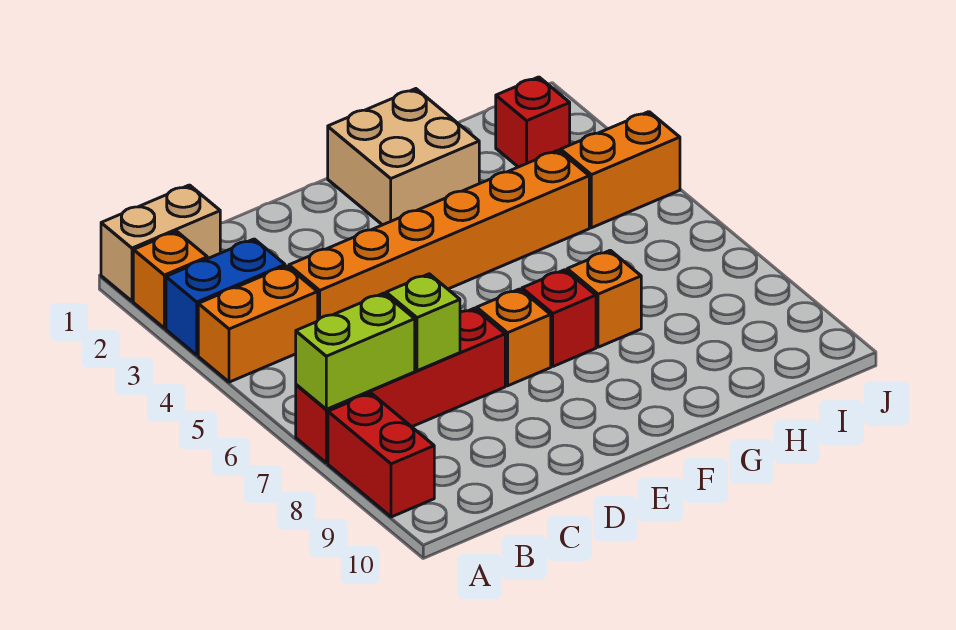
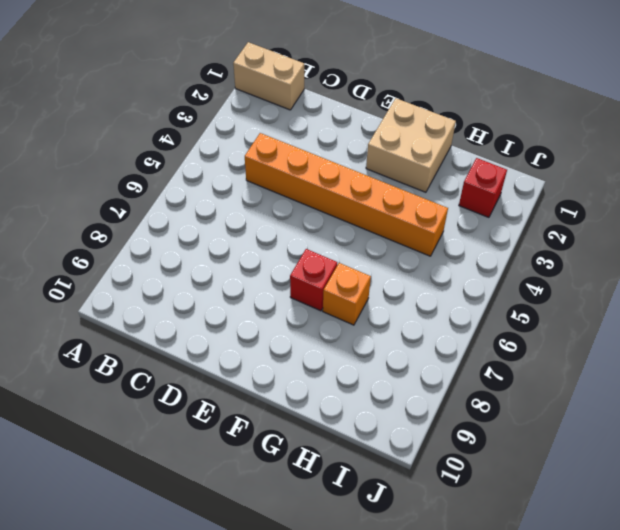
none -> orange brick A2 level 1
none -> blue brick A3:B3 level 1
none -> orange brick A4:B4 level 1

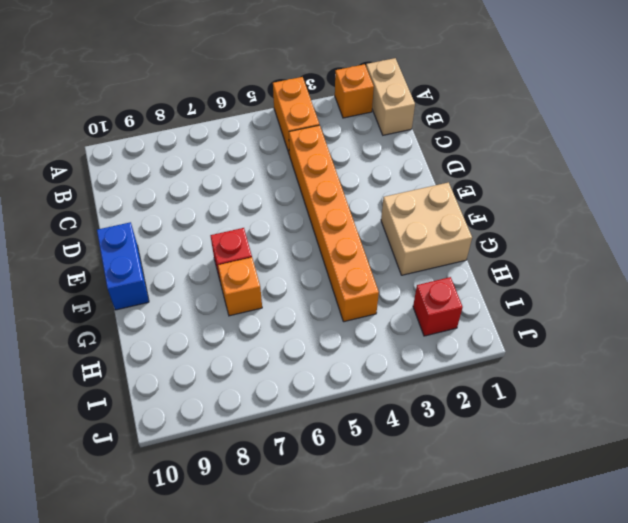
blue brick E10:F10 level 1 -> blue brick A3:B3 level 1
none -> red brick A7:D7 level 1
none -> red brick A8:A9 level 1
none -> orange brick E7 level 1

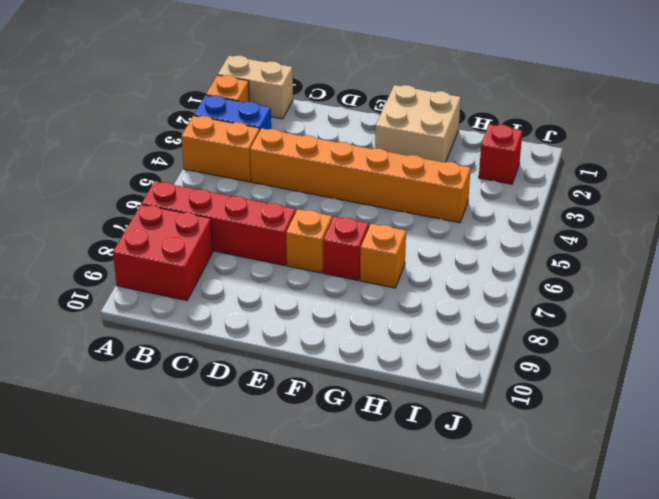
red brick A8:B9 level 1 -> red brick A8:A9 level 1
none -> orange brick I4:J4 level 1
none -> lime brick A7:B7 level 2
none -> lime brick C7 level 2

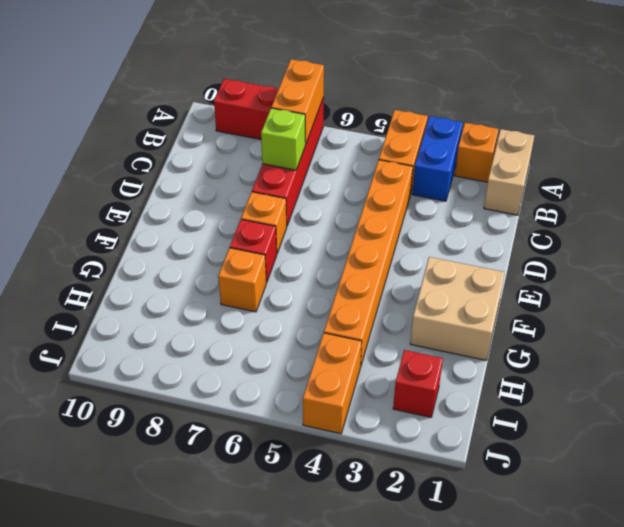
orange brick A7:B7 level 2 -> lime brick A7:B7 level 2

